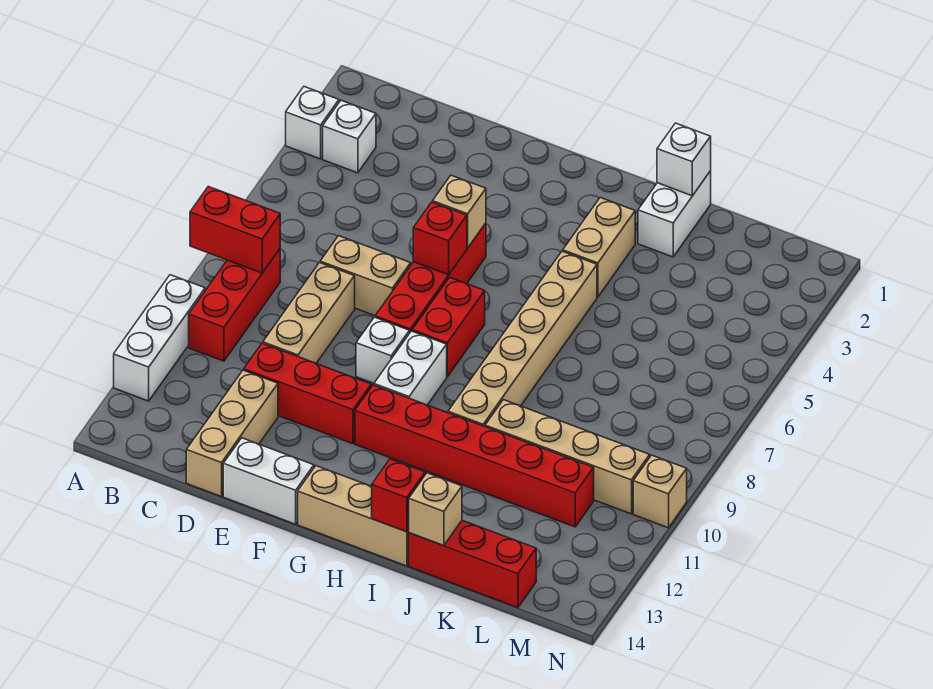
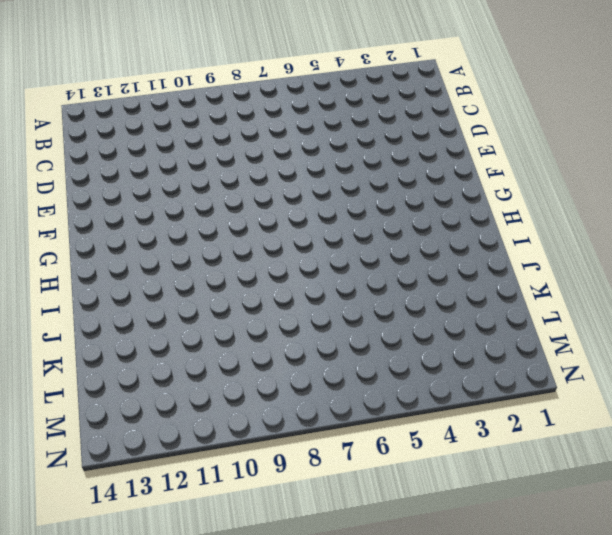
none -> white brick A3 level 1
none -> white brick A10:A12 level 1
none -> white brick B3 level 1

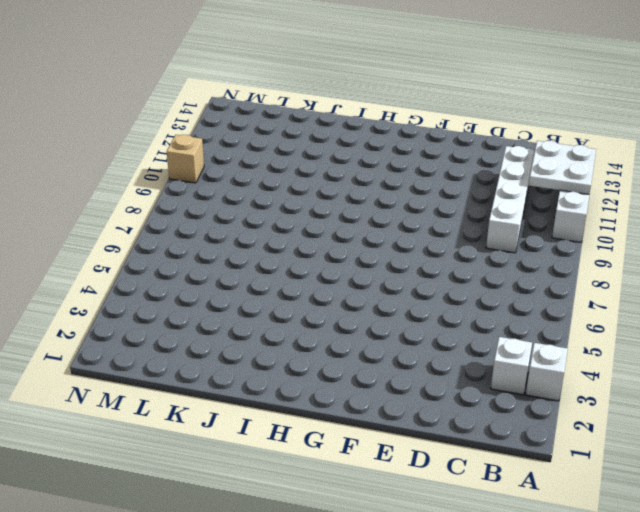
white plate A11:B12 level 2 -> none
white brick C9:C12 level 1 -> none
none -> red brick B8:B10 level 1
none -> tan brick D7:E7 level 1
none -> tan brick D8:D10 level 1

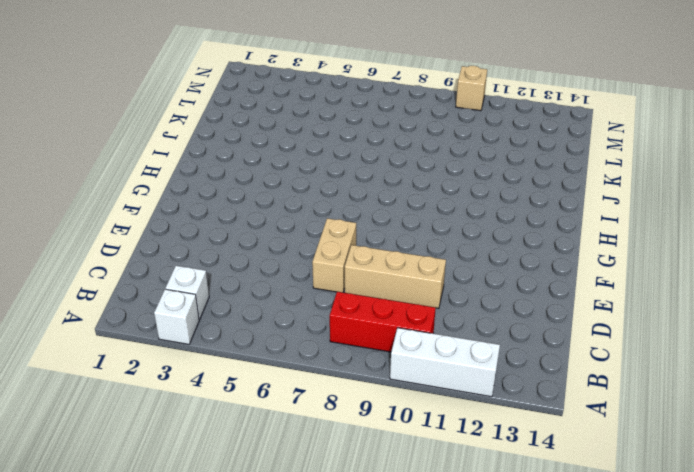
none -> red brick D11:F11 level 1
none -> tan brick D12:D14 level 1
none -> white brick E14:F14 level 1

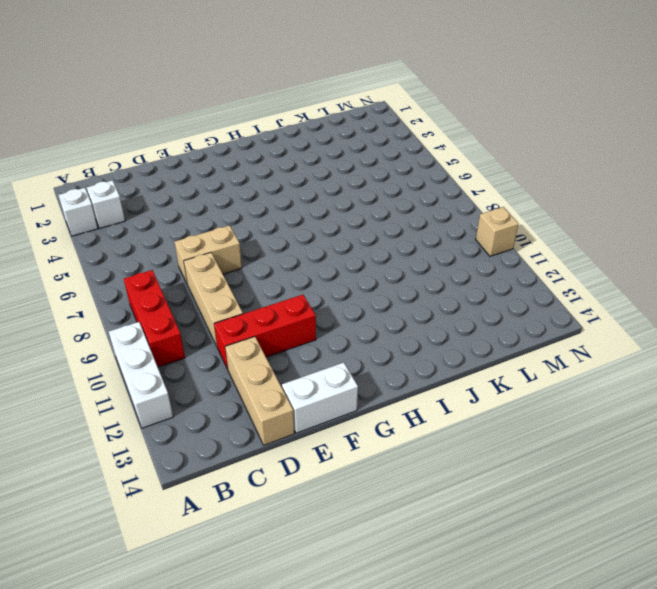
none -> red brick F5:F8 level 1
none -> white brick F9 level 1
none -> red brick G7:G8 level 1

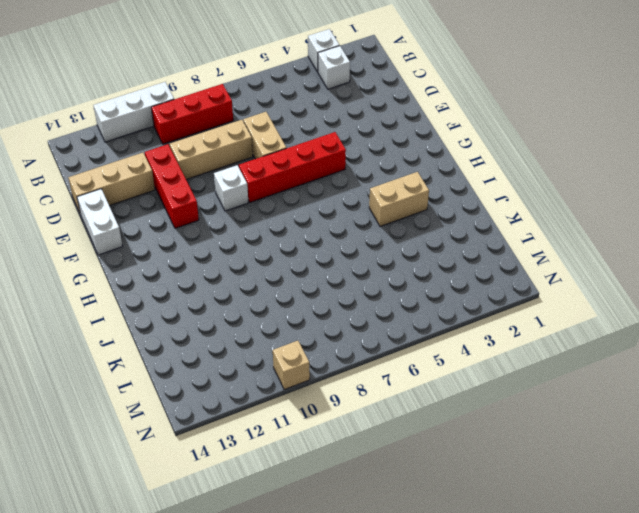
none -> red brick G7:G8 level 1
none -> white brick G9:G10 level 1
none -> red brick G11:L11 level 1

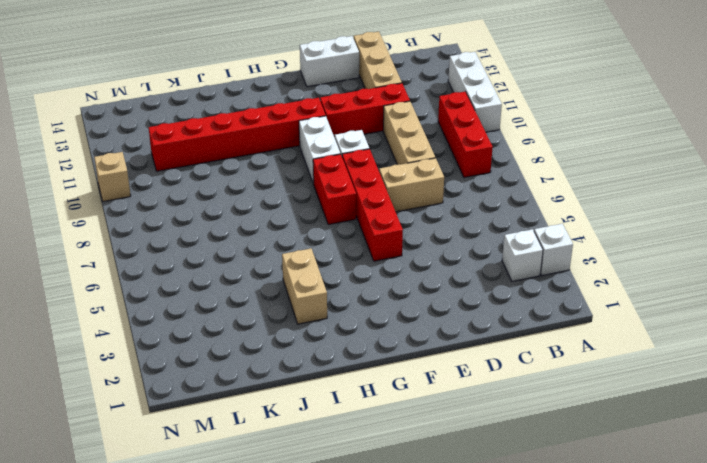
none -> tan brick G14:I14 level 1
none -> tan brick I5:I10 level 1
none -> white brick J1:J2 level 1

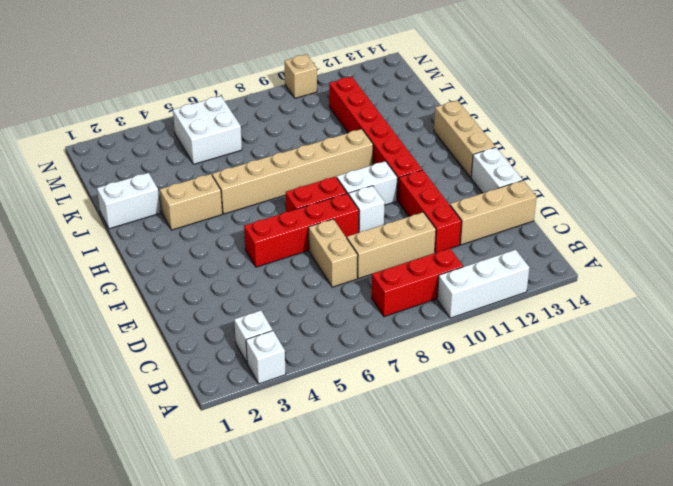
white brick L5:M6 level 1 -> none
none -> tan brick J10:M10 level 1
none -> red brick J14:L14 level 1
none -> red brick A8:B8 level 2

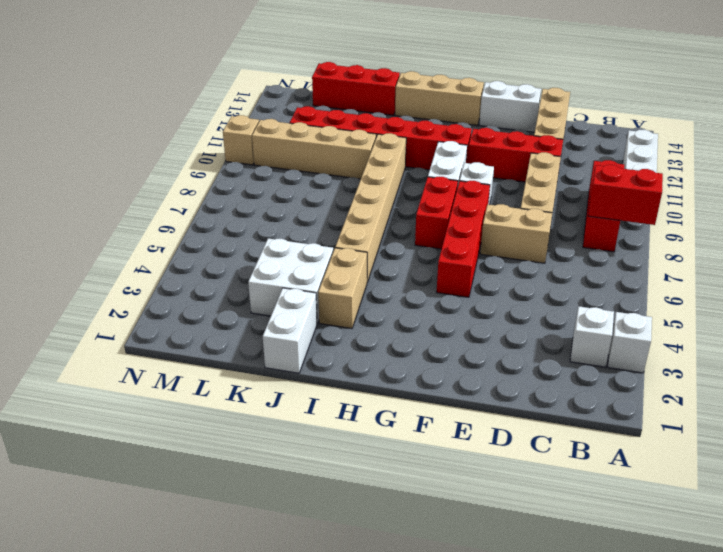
white brick J3:K4 level 1 -> none
none -> tan brick F5 level 2
none -> red brick F6 level 2
none -> red brick I14 level 2

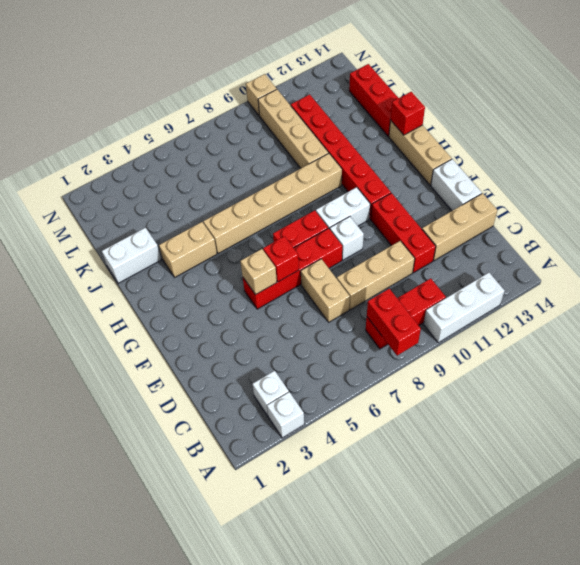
none -> white brick J1 level 2
none -> tan brick J14 level 2

